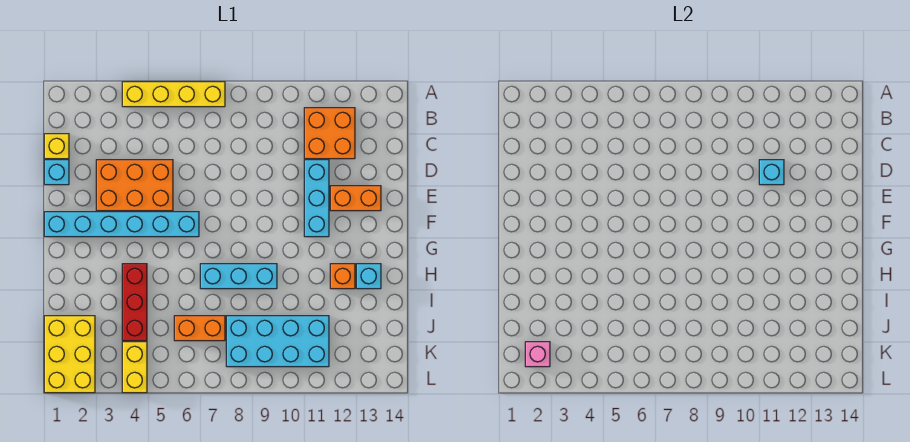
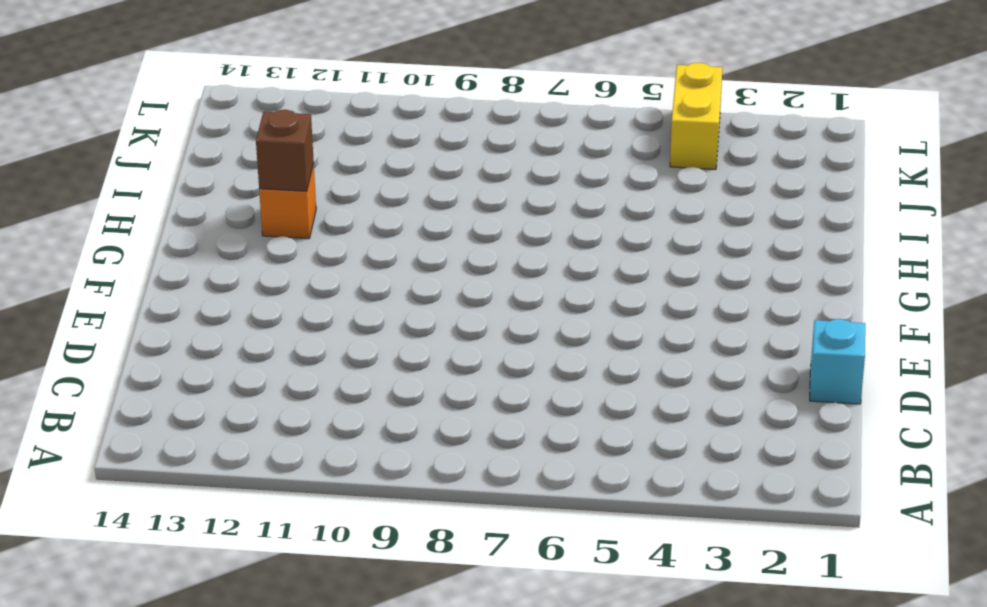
brown brick H12 level 2 -> none
none -> yellow brick A4:A7 level 1
none -> orange brick B11:C12 level 1
none -> yellow brick C1 level 1

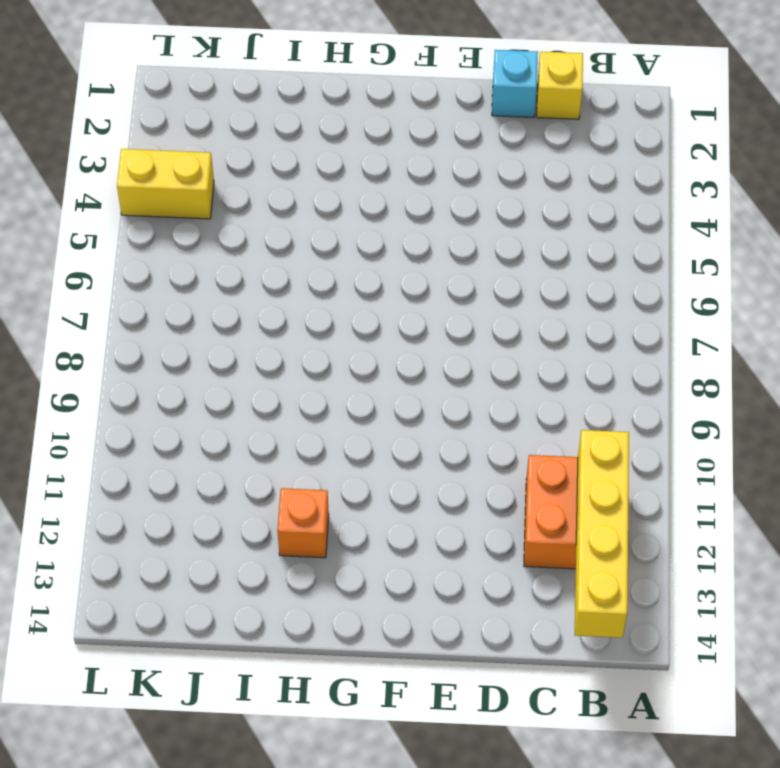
yellow brick B11:B14 level 2 -> yellow brick A4:A7 level 1
none -> orange brick D3:E5 level 1
none -> cyan brick D11:F11 level 1
none -> orange brick E12:E13 level 1

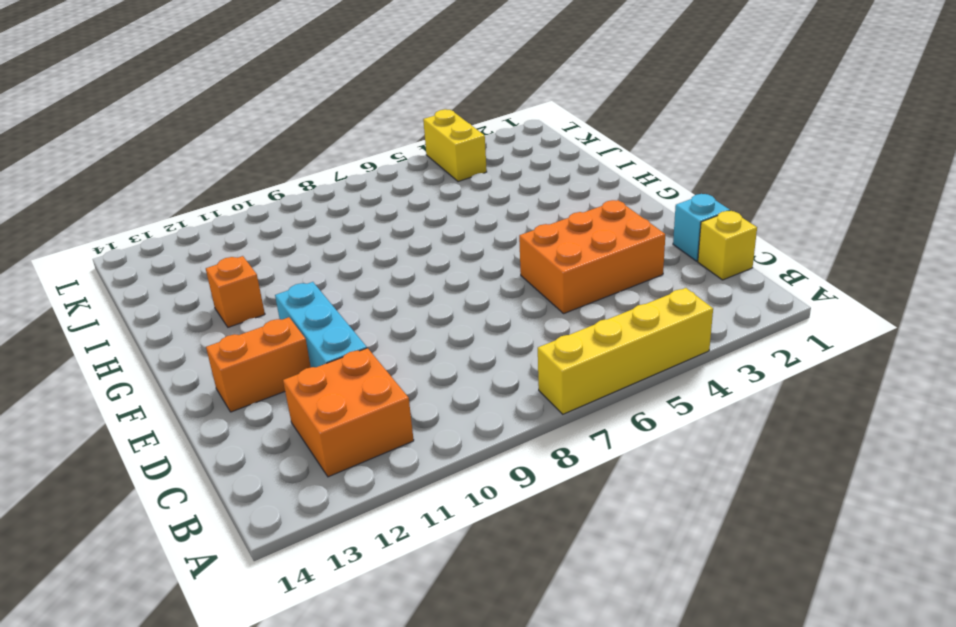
none -> cyan brick F1:F6 level 1
none -> red brick H4:J4 level 1
none -> cyan brick H7:H9 level 1

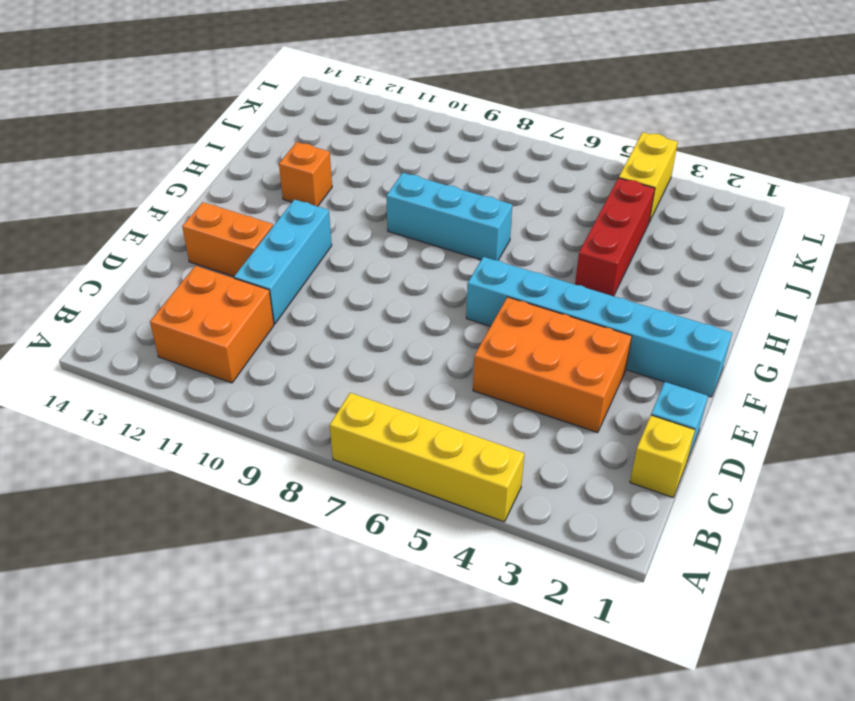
none -> cyan brick H13 level 1
none -> yellow brick J1:L2 level 1
none -> orange brick J6:J7 level 1

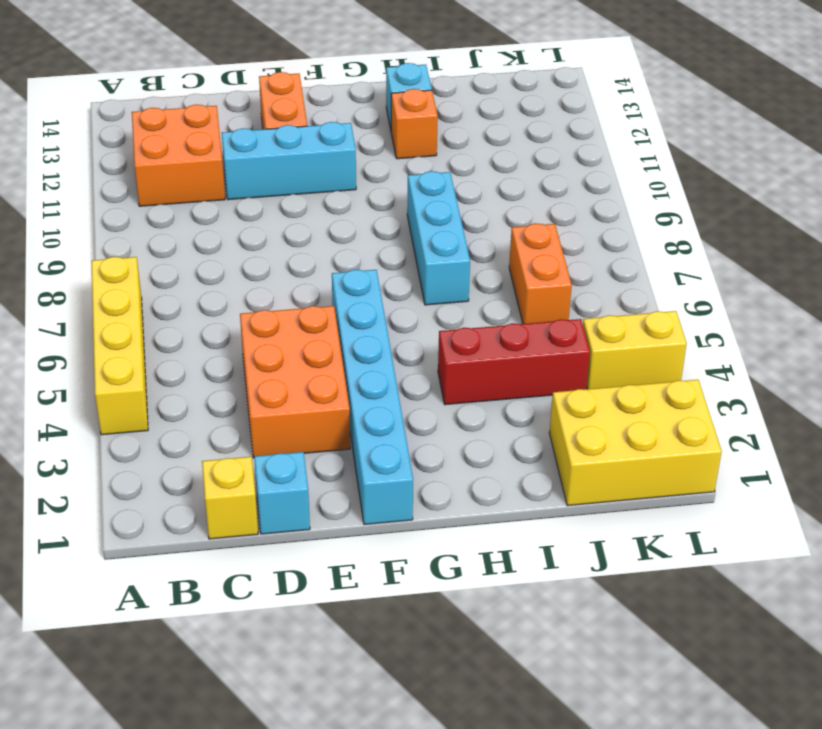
none -> cyan brick J8:K11 level 1
none -> cyan brick D11 level 2
none -> pink brick K2 level 2

